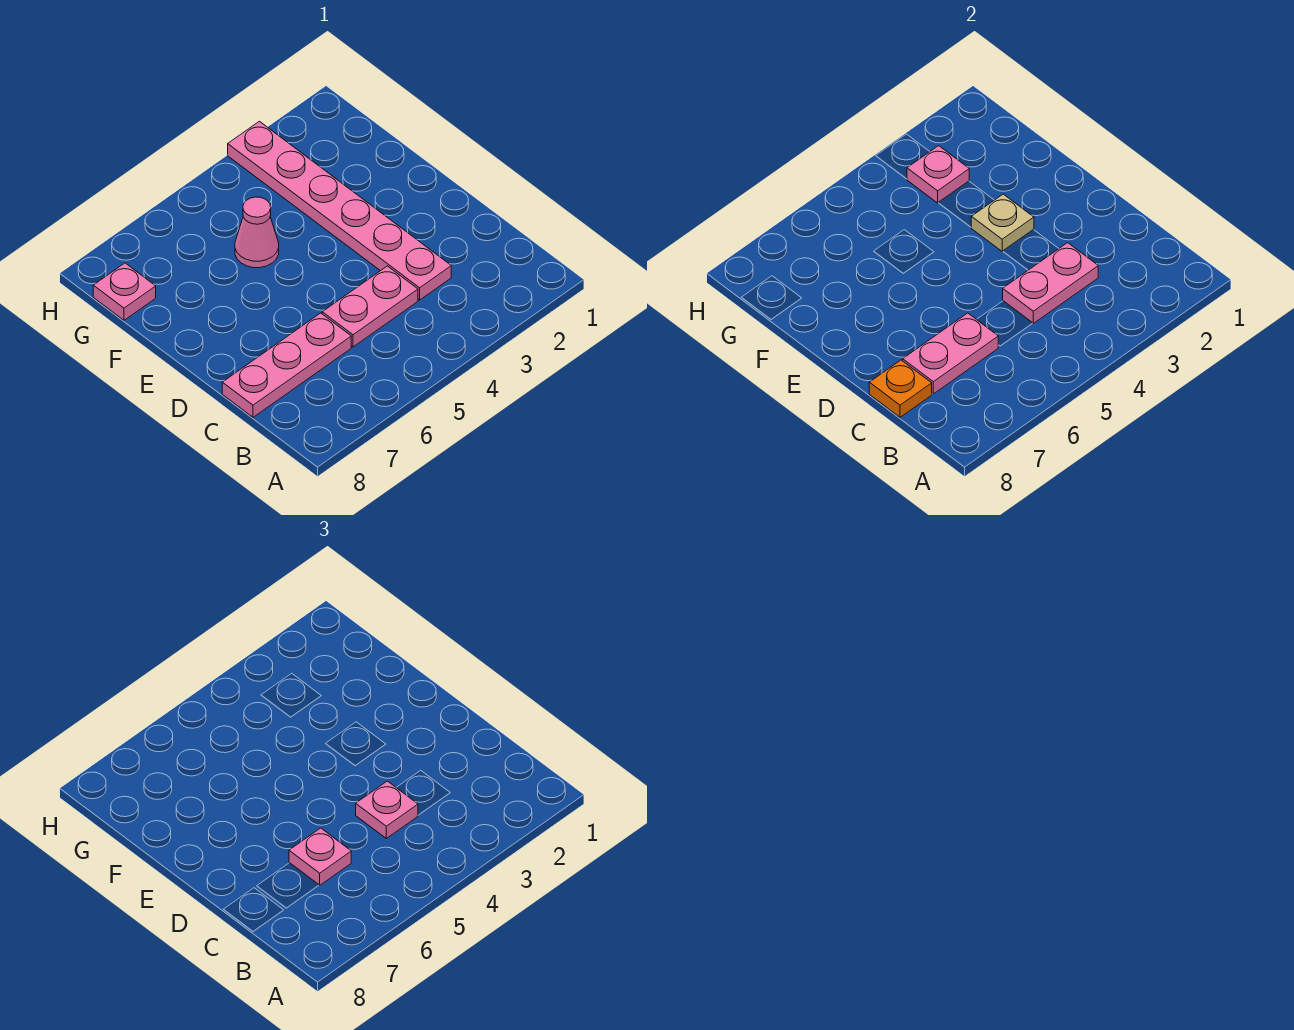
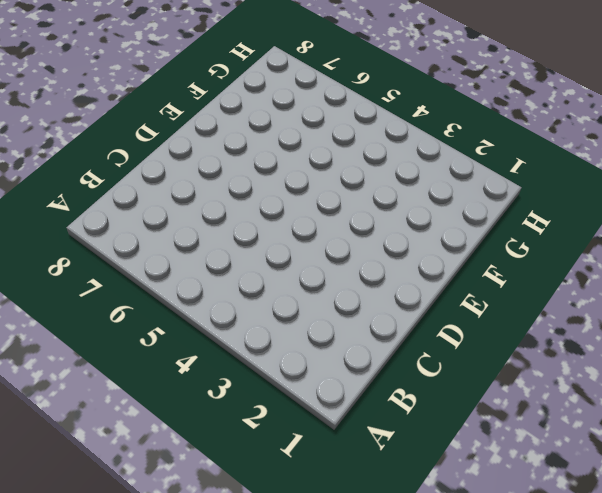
none -> pink plate C3:H3 level 1
none -> pink plate C4:C5 level 1
none -> pink plate C6:C8 level 1

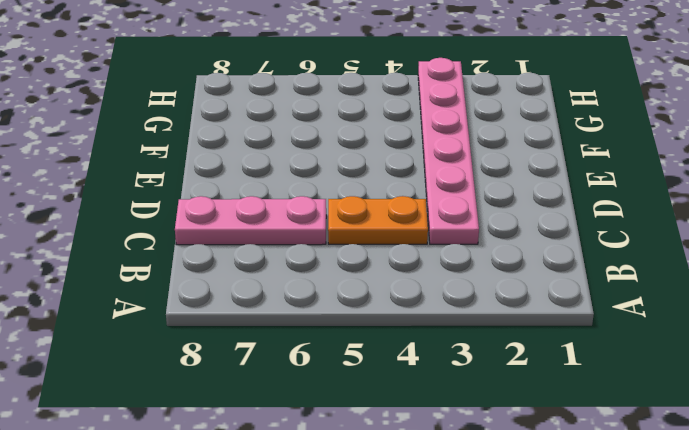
orange plate C4:C5 level 1 -> pink plate C4:C5 level 1
none -> pink cone F5 level 1
none -> pink plate G8 level 1
none -> pink plate C3:C4 level 2

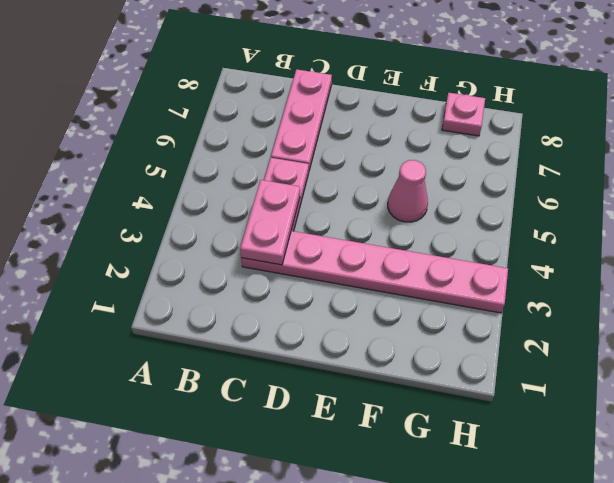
none -> pink plate C6:C7 level 2
none -> orange plate C8 level 2
none -> tan plate E3 level 2

